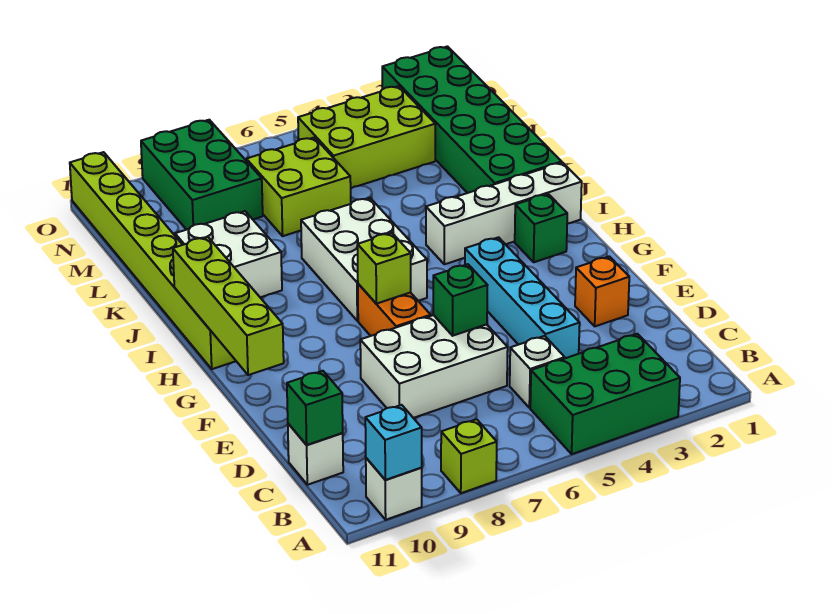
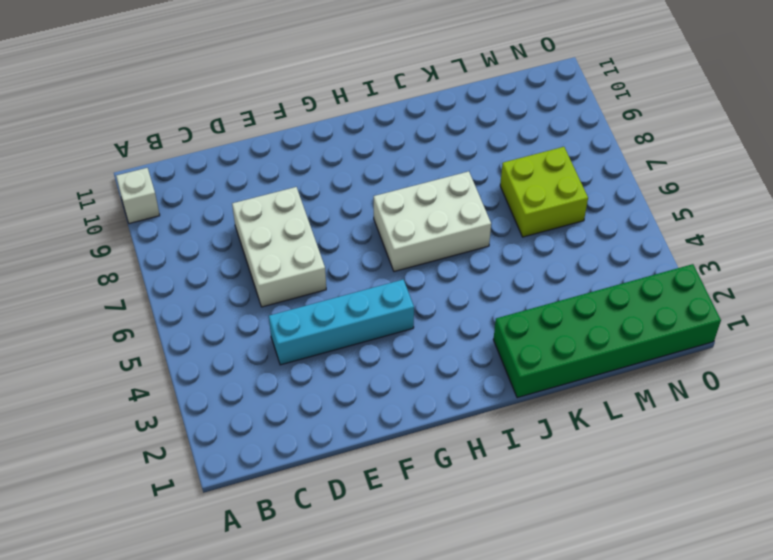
none -> green brick A3:B5 level 1
none -> lime brick A8 level 1
none -> white brick C5 level 1

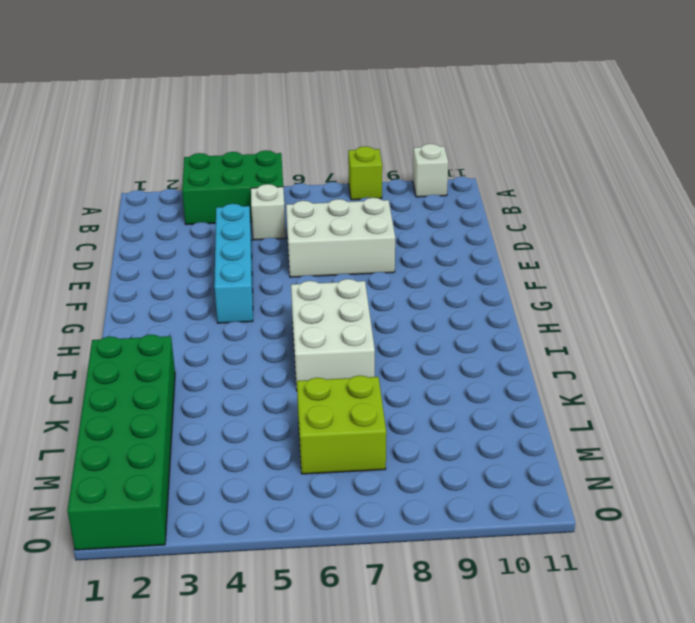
none -> white brick C11 level 1
none -> orange brick E2 level 1
none -> orange brick F7:G7 level 1

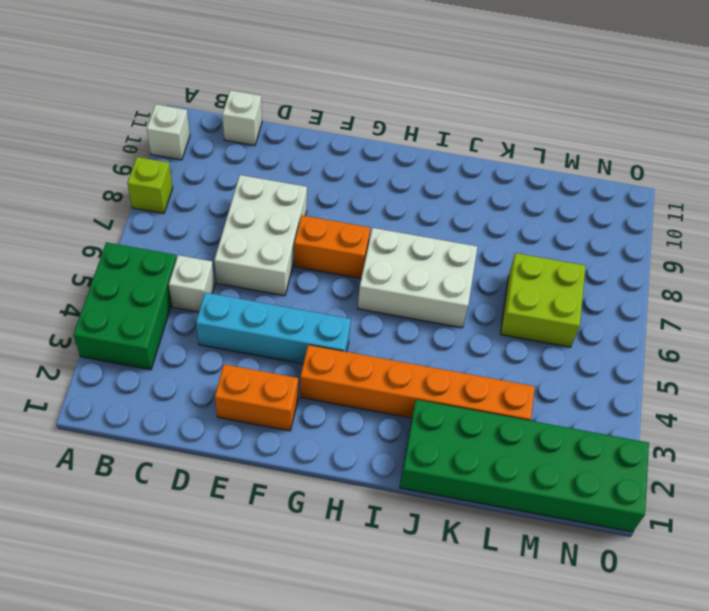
orange brick E2:F2 level 1 -> orange brick E2 level 1
orange brick G3:L3 level 1 -> white brick I1:I4 level 1
none -> green brick H2 level 1
none -> lime brick H11:O11 level 1
none -> white brick J9:K10 level 1

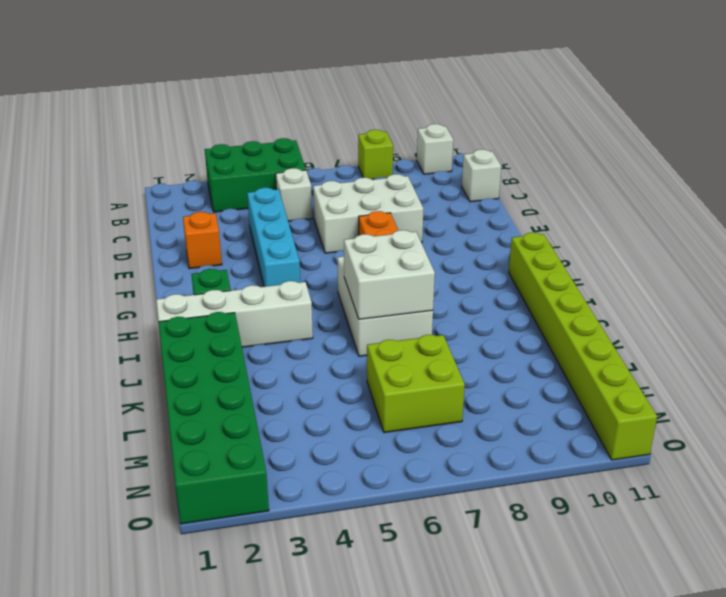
white brick I6:J7 level 2 -> white brick J9:K10 level 1
none -> lime brick M3:N5 level 1
none -> green brick M8:O9 level 1
none -> cyan brick A10 level 2

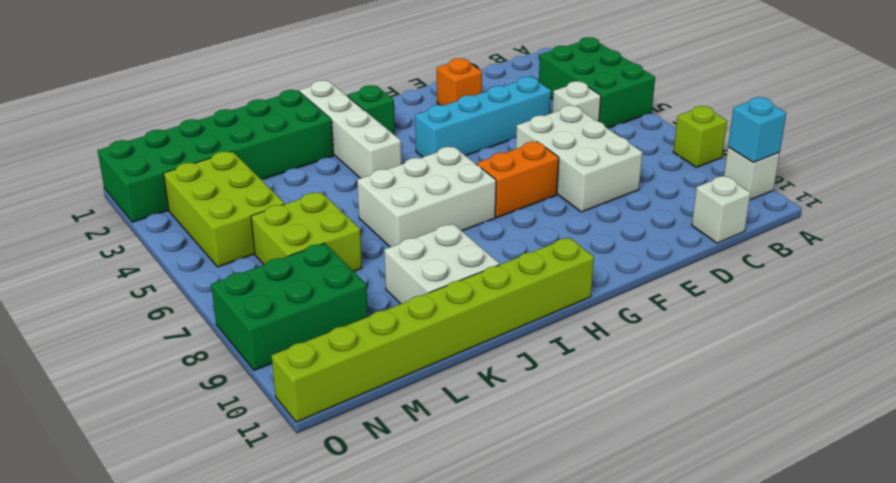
none -> green brick C11 level 2
none -> green brick E6 level 2
none -> lime brick F11:I11 level 2

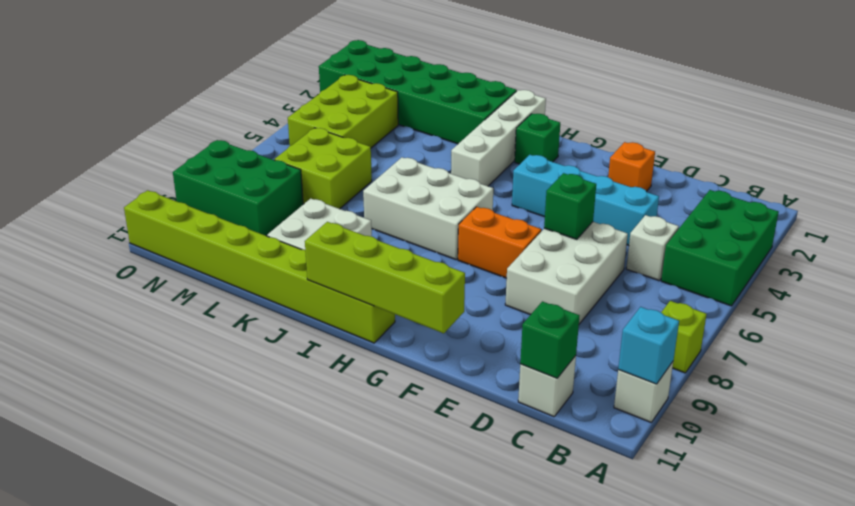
none -> lime brick G7 level 2

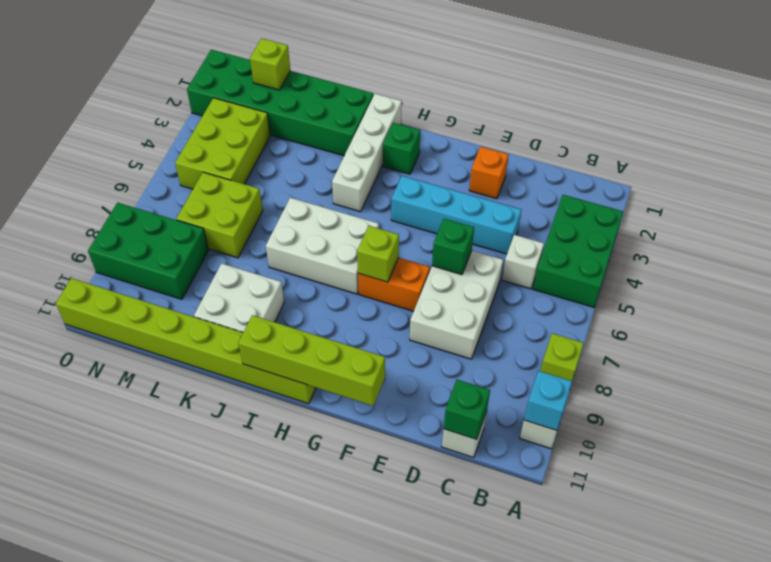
lime brick M1 level 2 -> none

